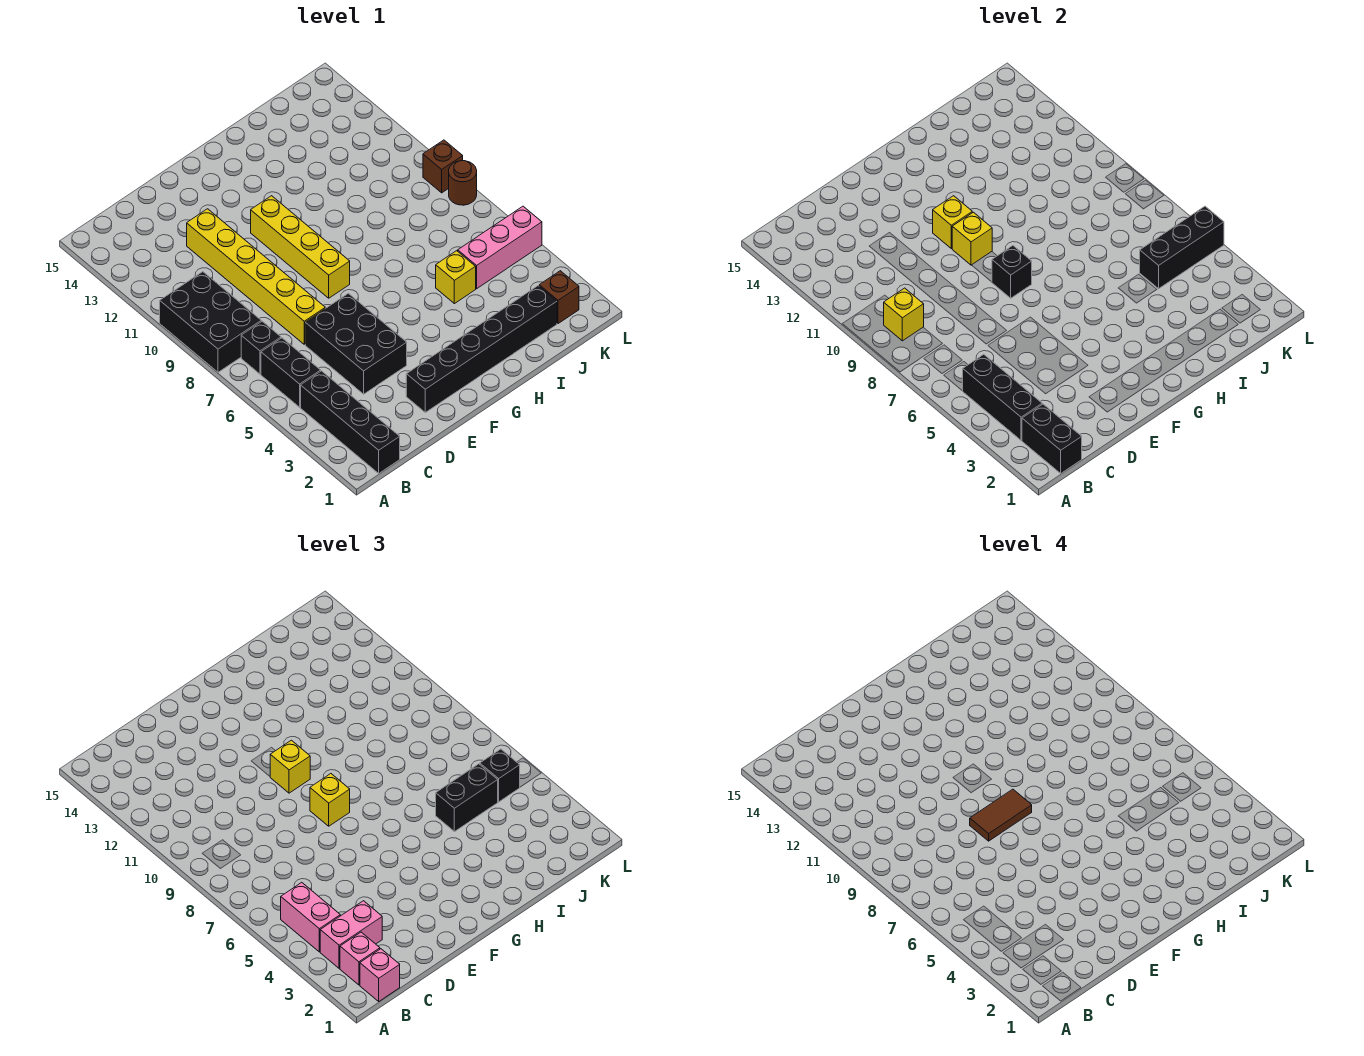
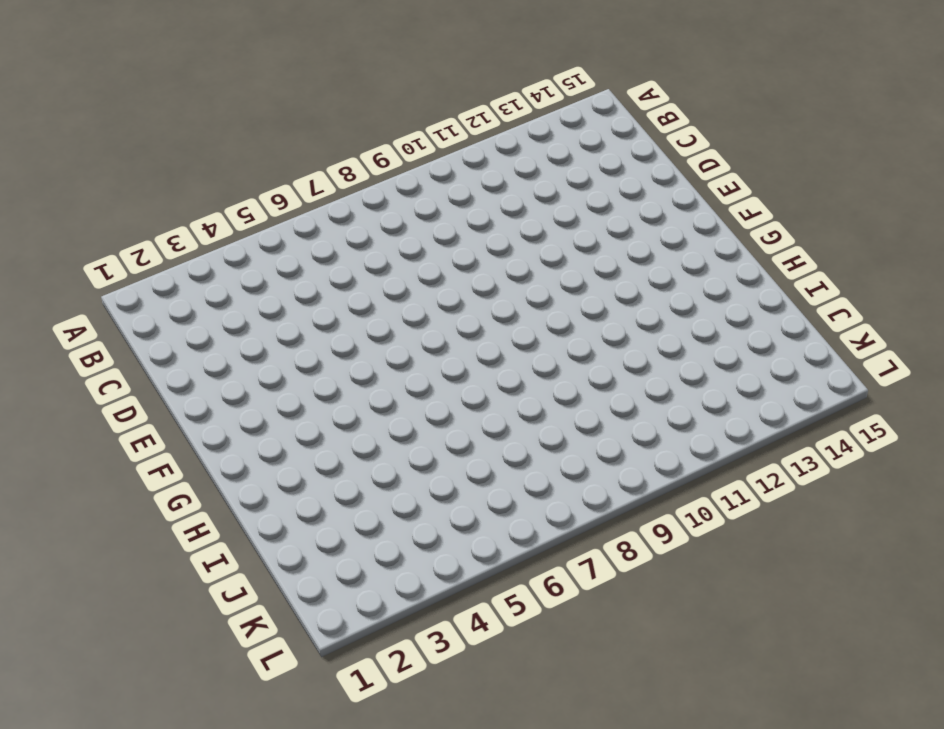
none -> black brick A8:B10 level 1
none -> black brick B1:B4 level 1
none -> black brick B5:B6 level 1

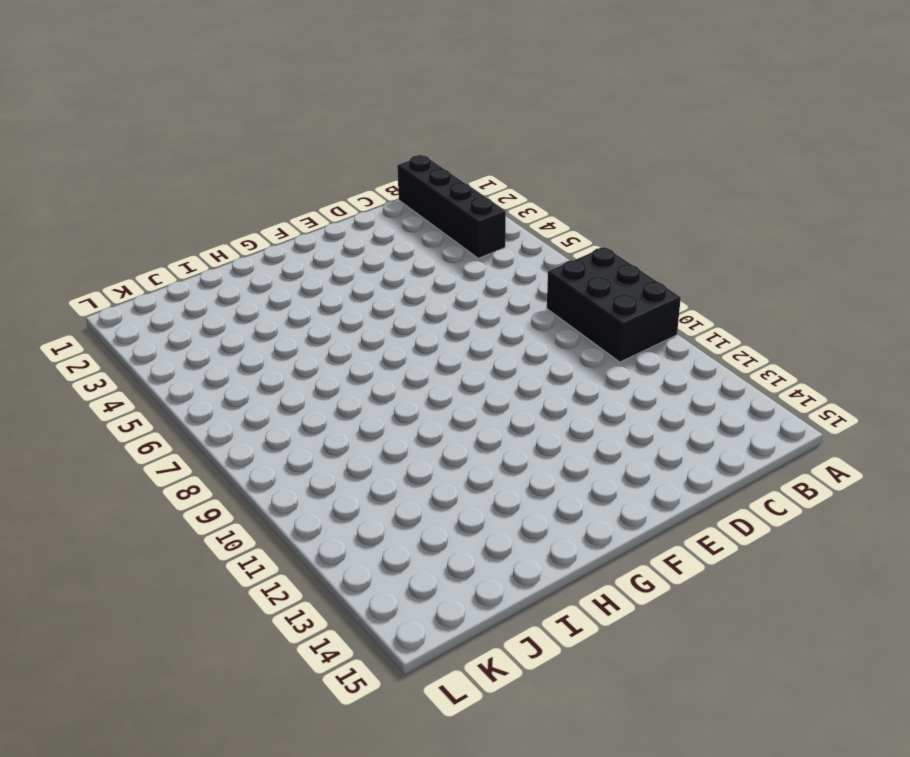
none -> black brick B5:B6 level 1
none -> black brick B7 level 1
none -> black brick D4:E6 level 1

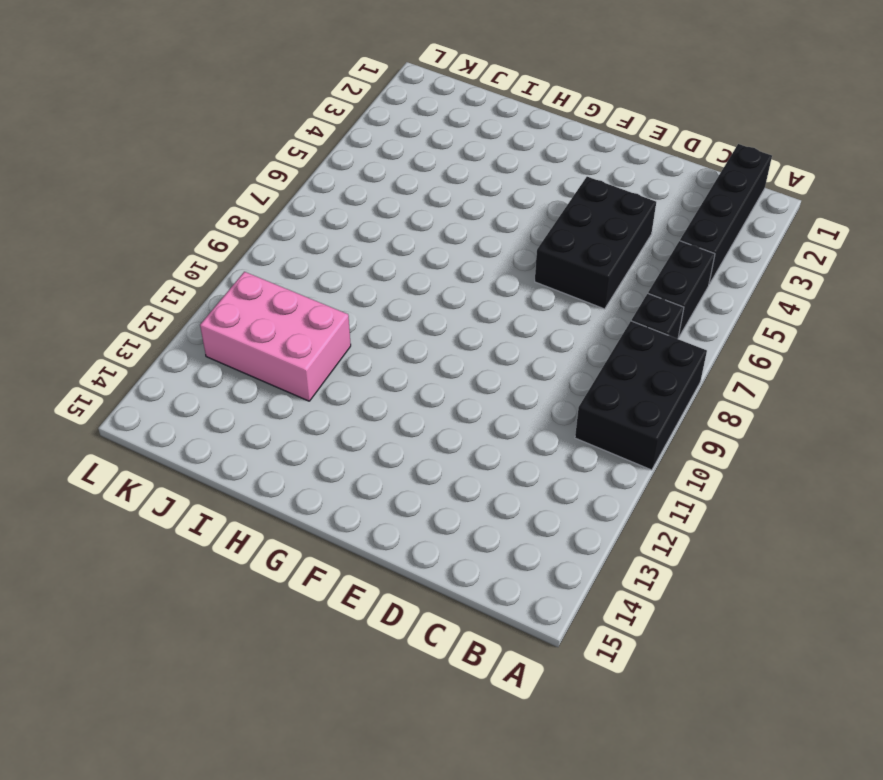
pink brick I11:K12 level 1 -> none
none -> yellow brick D7:D12 level 1
none -> black brick E2:J2 level 1
none -> yellow brick F8:F11 level 1

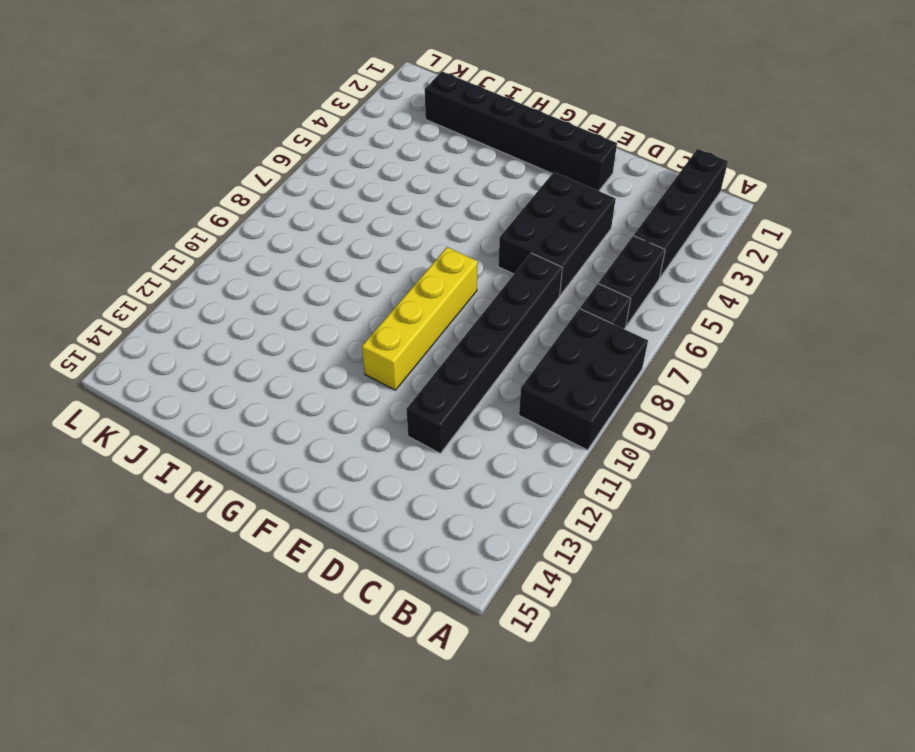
black brick D7:D12 level 1 -> yellow brick D7:D12 level 1
none -> yellow brick I5 level 1
none -> pink brick J5:L5 level 1
none -> brown brick K2 level 1

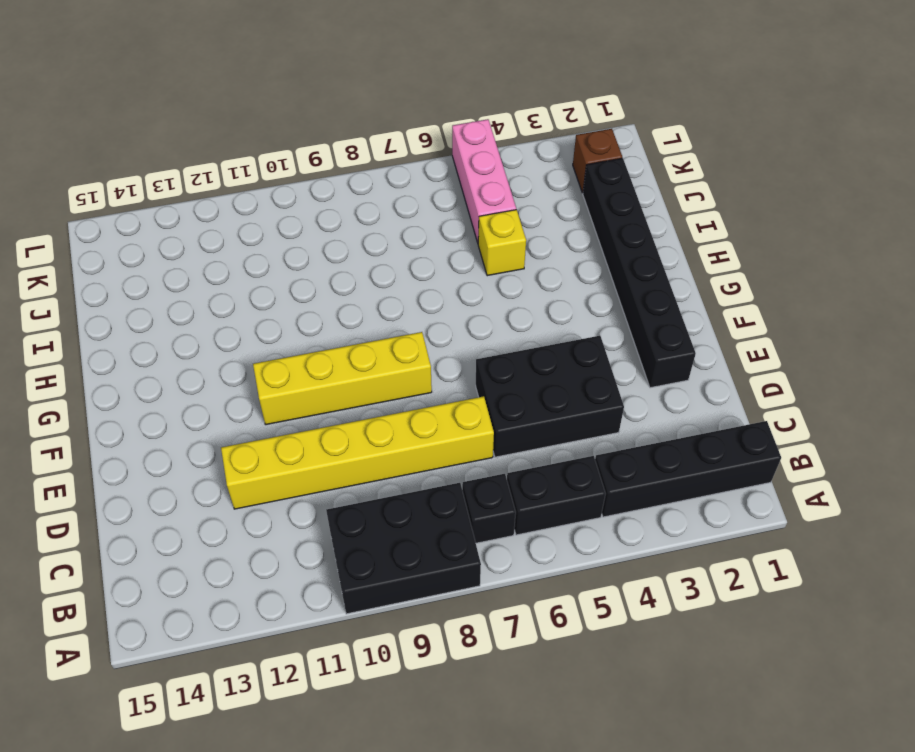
none -> brown round brick L8 level 1
none -> brown brick L9 level 1
none -> black brick B1:B2 level 2

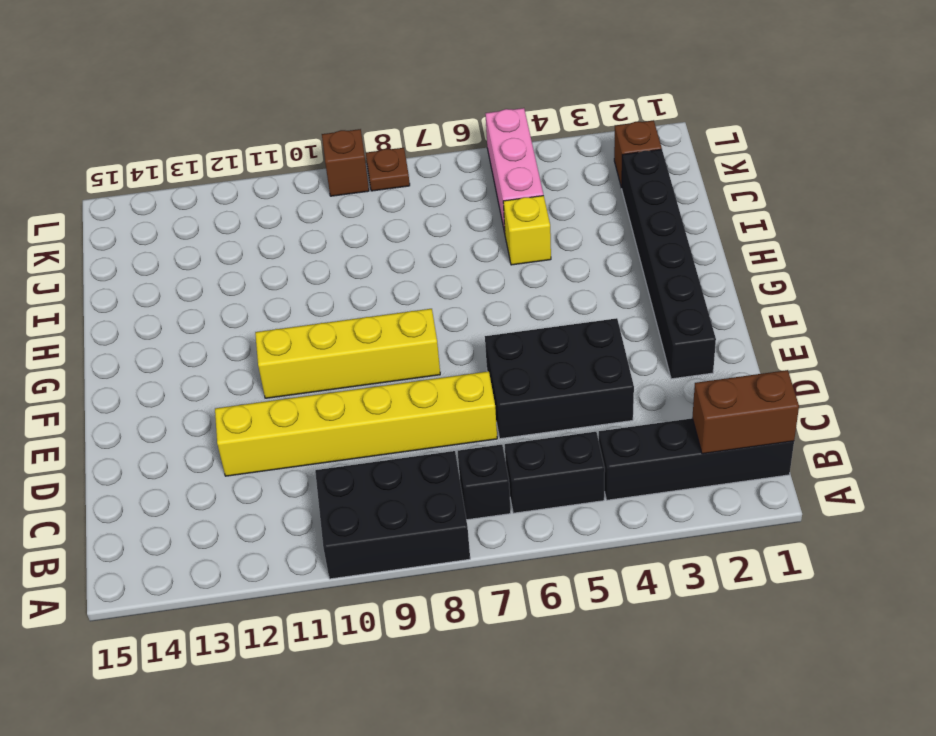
brown brick B1:B2 level 2 -> black brick B1:B2 level 2
brown plate L8 level 1 -> brown round brick L8 level 1
none -> black brick B3:B5 level 2
none -> yellow brick B9 level 2
none -> black brick F8 level 2

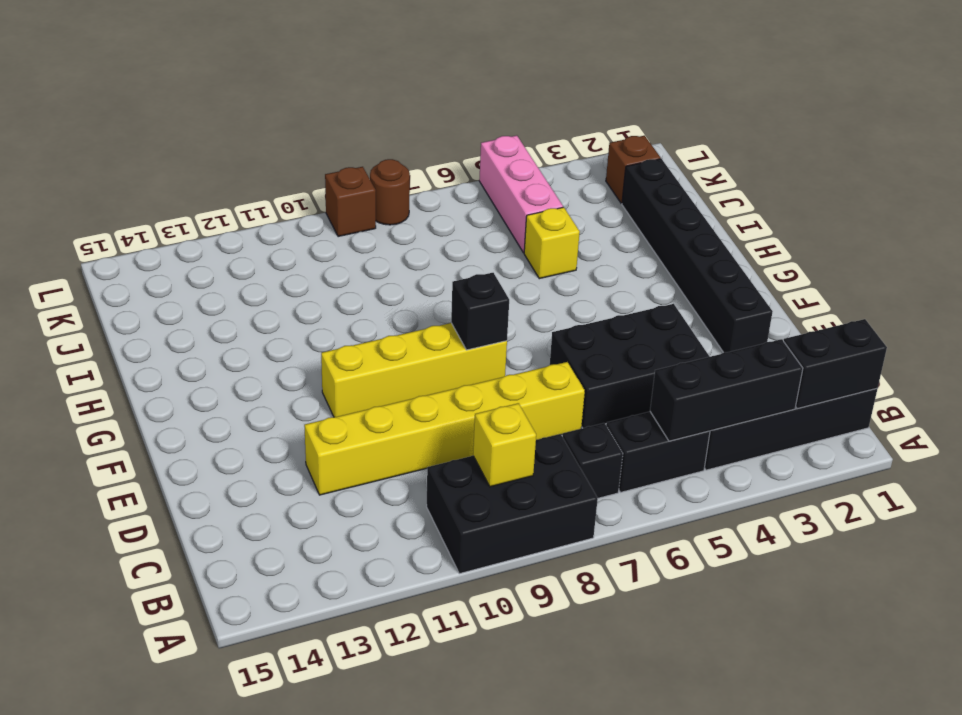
none -> yellow brick F10 level 2
none -> yellow brick F11 level 2
none -> black brick J5:L5 level 2

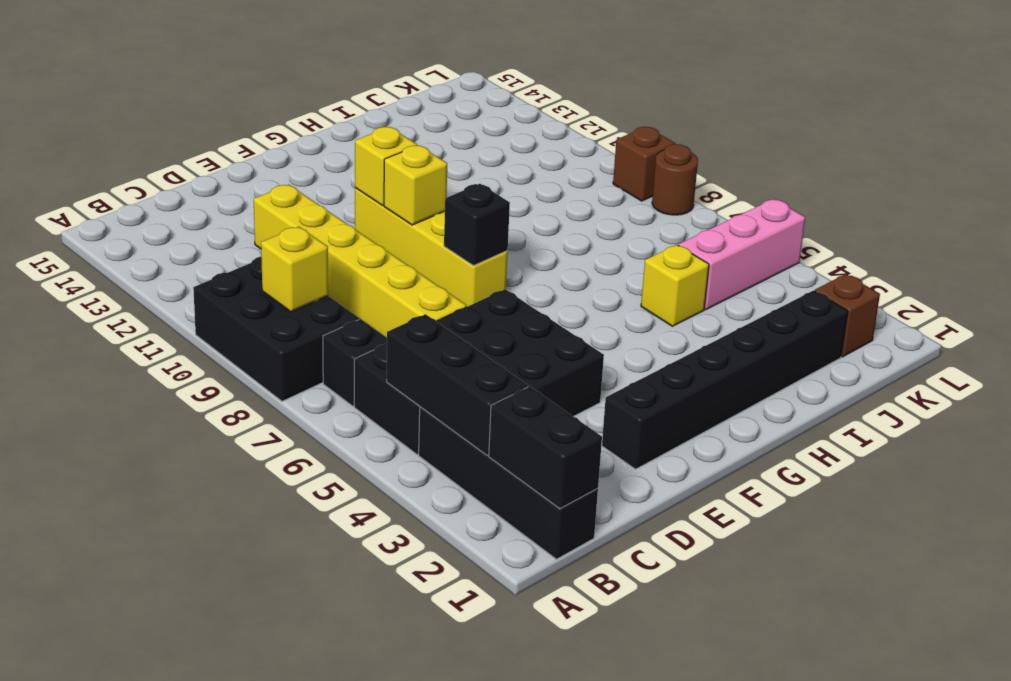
none -> black brick J5:L5 level 2
none -> pink brick B1 level 3
none -> pink brick B2 level 3

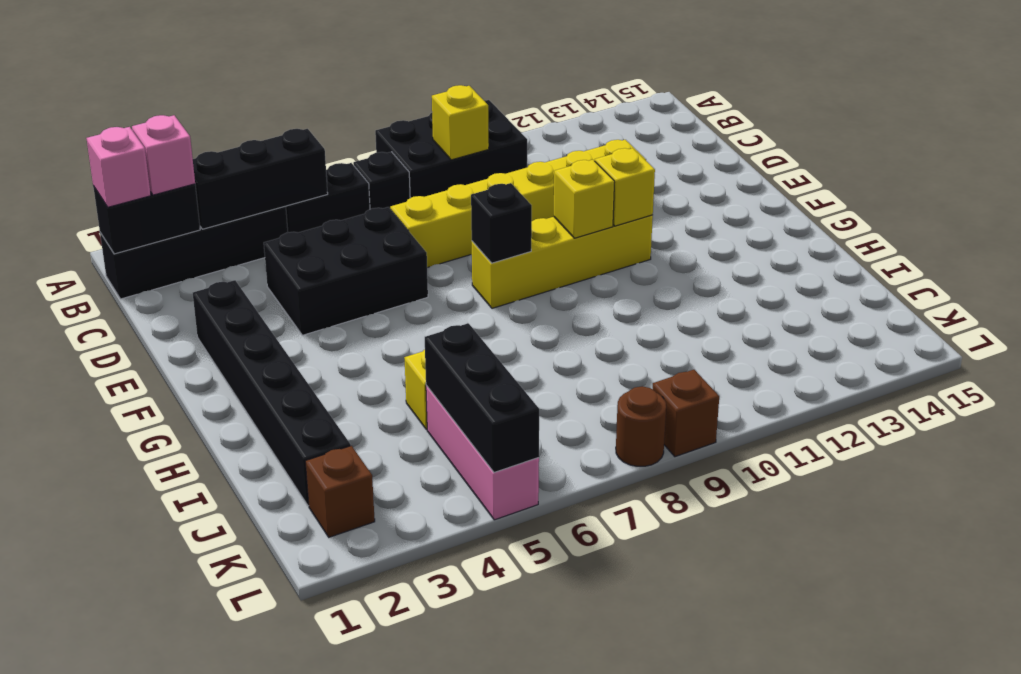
none -> pink brick B3:C3 level 3
none -> pink brick B4:B5 level 3
none -> yellow brick F8 level 3

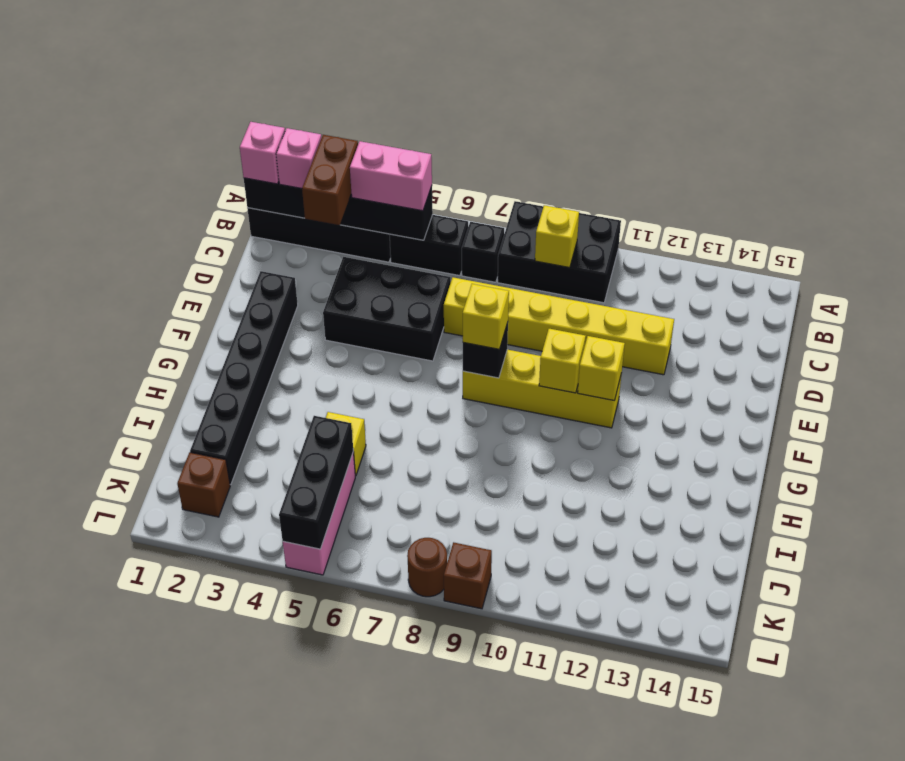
brown brick B3:C3 level 3 -> pink brick B3:C3 level 3
none -> yellow brick F10 level 3
none -> black brick I5:J5 level 3
none -> black brick K5 level 3

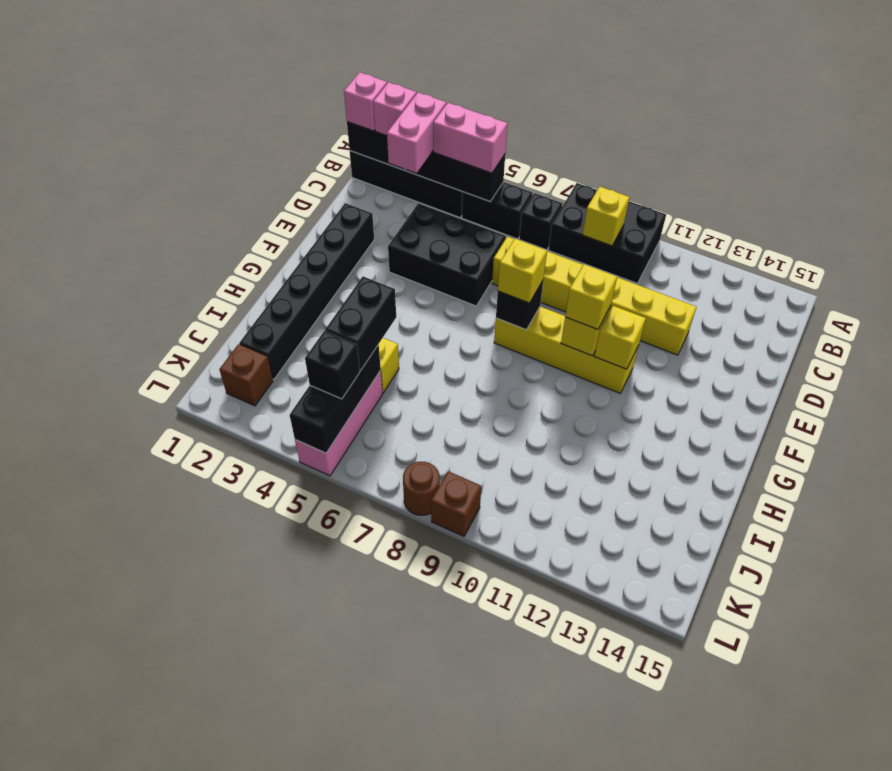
none -> brown tile E8:F8 level 4

